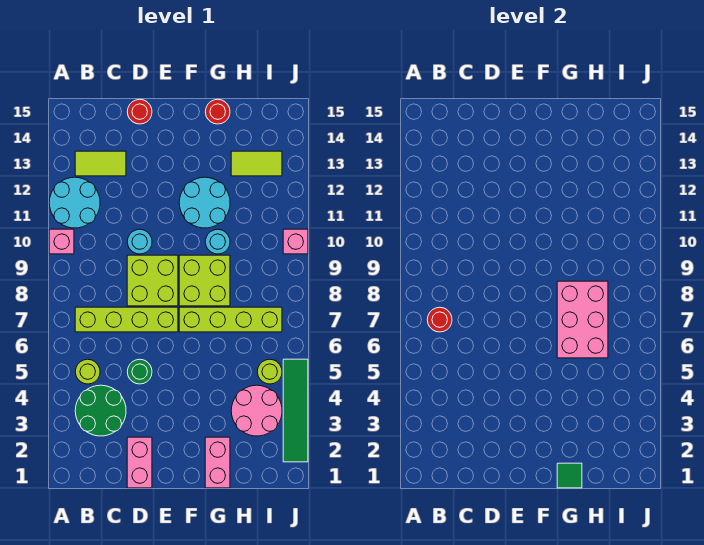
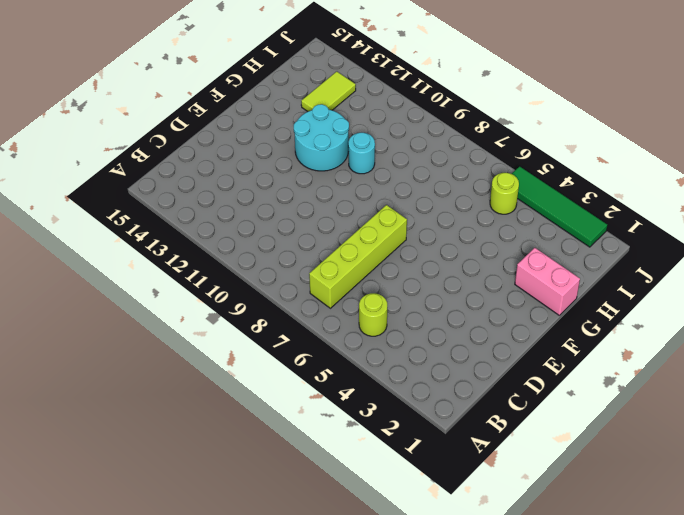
none -> pink brick A10 level 1
none -> cyan round brick A11:B12 level 1
none -> green round brick B3:C4 level 1

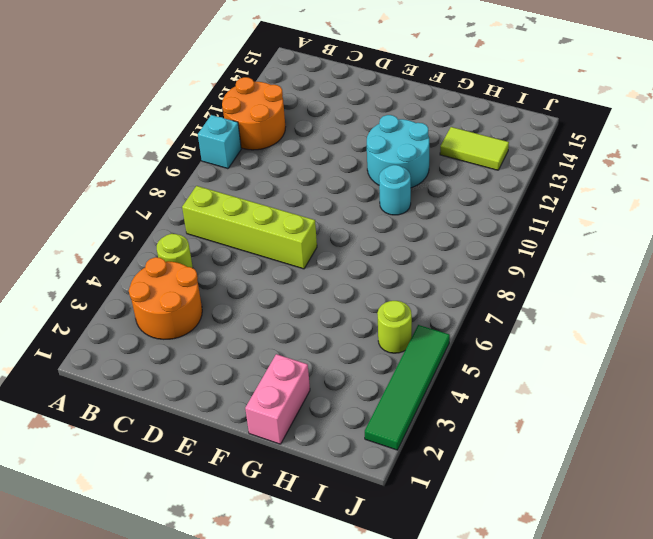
cyan brick A10 level 1 -> pink brick A10 level 1
orange round brick A11:B12 level 1 -> cyan round brick A11:B12 level 1
orange round brick B3:C4 level 1 -> green round brick B3:C4 level 1
none -> lime tile B13:C13 level 1
none -> pink brick D1:D2 level 1
none -> green round brick D5 level 1

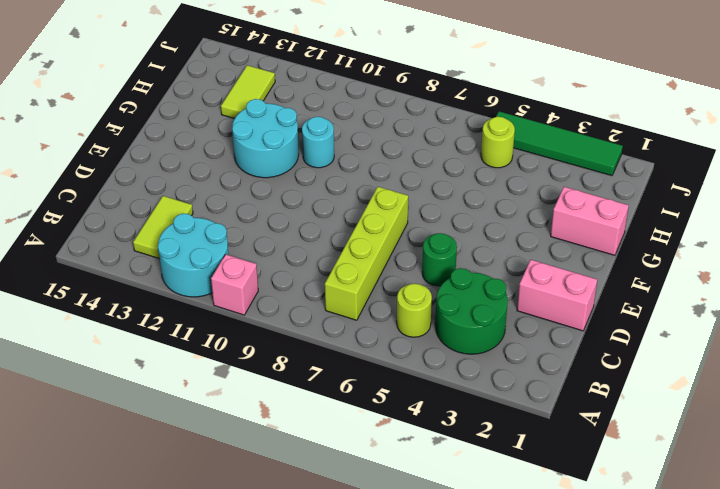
none -> lime brick D8:E9 level 1
none -> cyan round brick D10 level 1
none -> red round brick D15 level 1

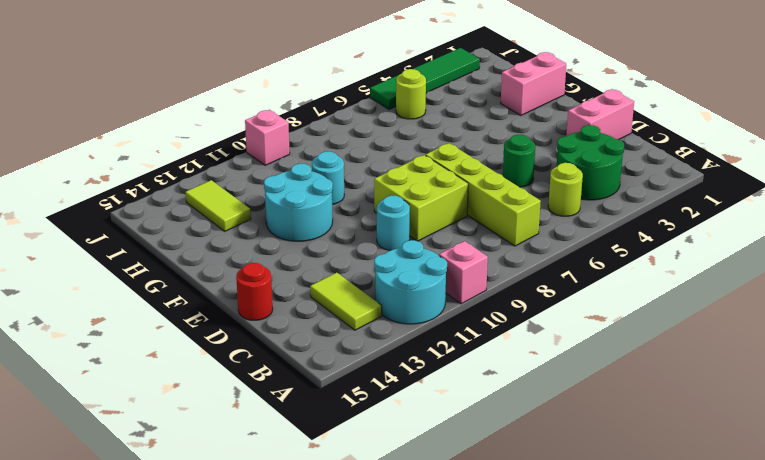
none -> lime brick F7:I7 level 1
none -> lime brick F8:G9 level 1
none -> red round brick G15 level 1

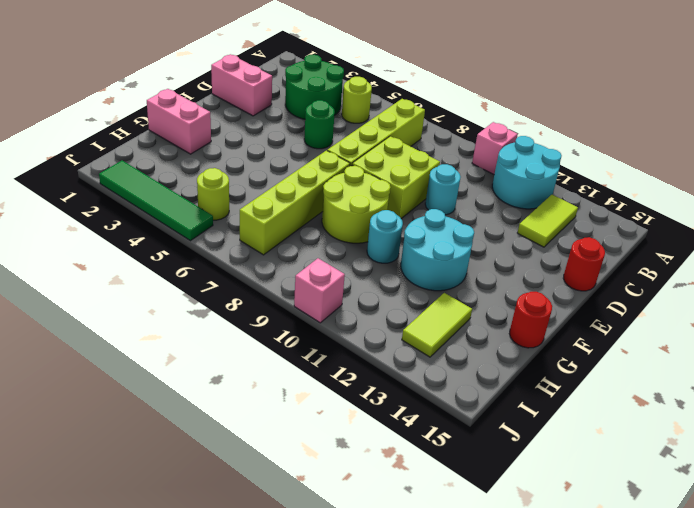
lime round brick F8:G9 level 1 -> lime brick F8:G9 level 1
none -> pink round brick H3:I4 level 1
none -> red round brick B7 level 2
none -> green tile G1 level 2

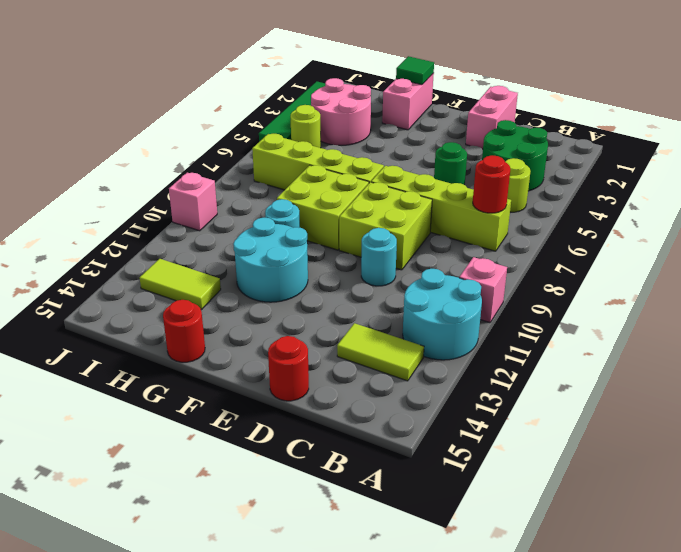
none -> pink brick G6:H8 level 2

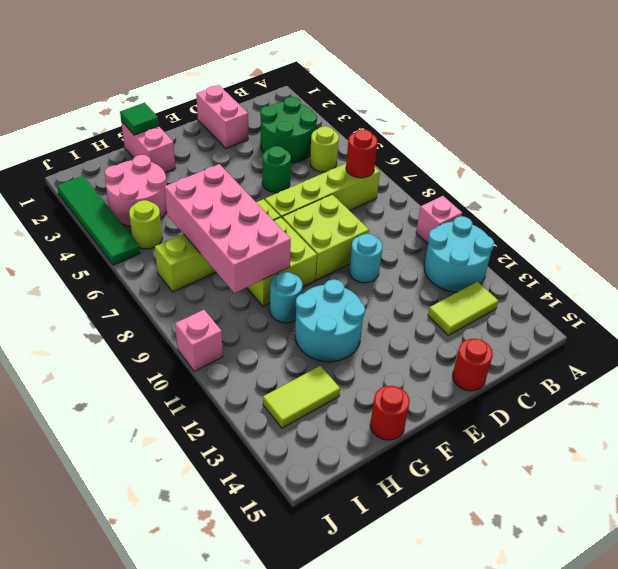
pink brick G6:H9 level 2 -> pink brick G6:H8 level 2

